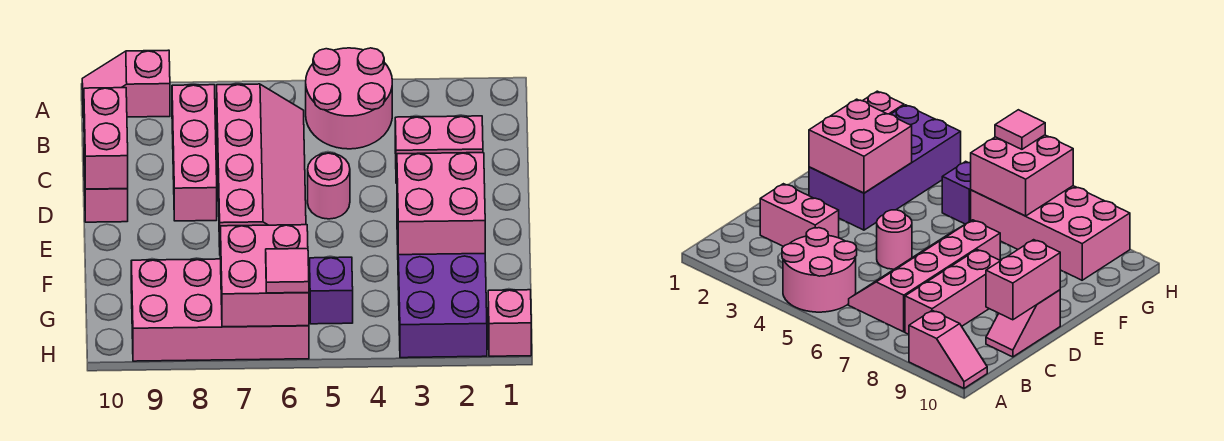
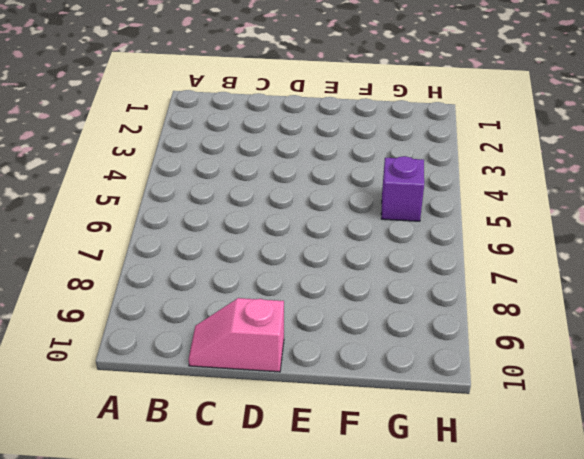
none -> pink round brick A4:B5 level 1
none -> pink slope A9:A10 level 1 top 9
none -> pink slope B6:E7 level 1 top 7

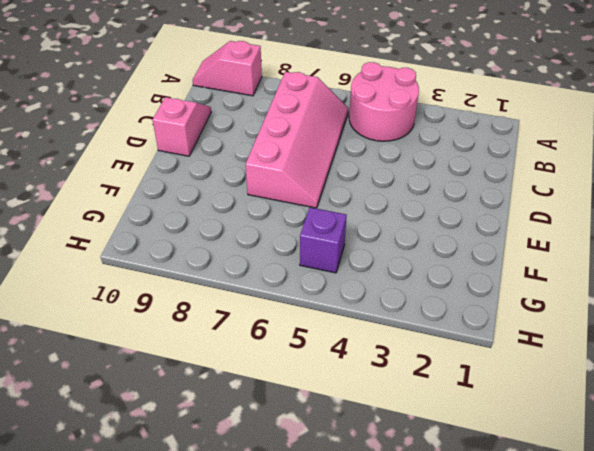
none -> pink brick B8:D8 level 1
none -> pink brick C2:C3 level 1
none -> pink round brick D5 level 1

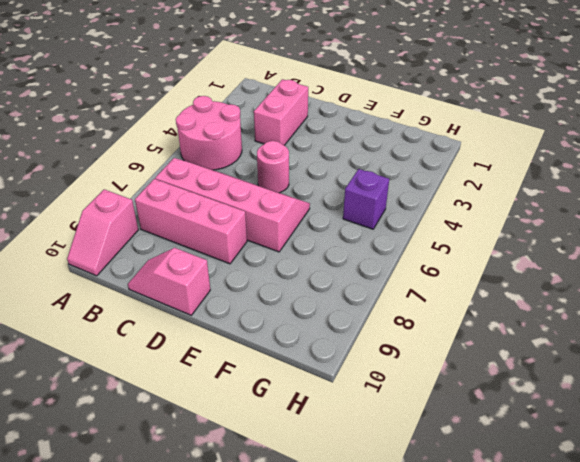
none -> purple brick E2:H3 level 1
none -> pink brick G6:H9 level 1
none -> pink brick H1 level 1

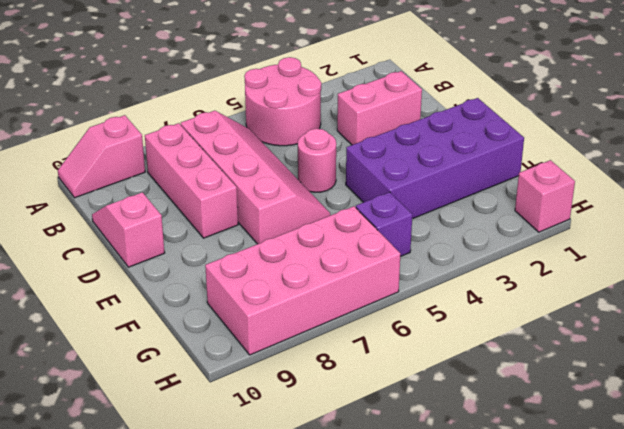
purple brick E1:F4 level 1 -> purple brick E2:H3 level 1
none -> pink brick C10:D10 level 2
none -> pink brick E2:F3 level 2
none -> pink brick G6:H7 level 2

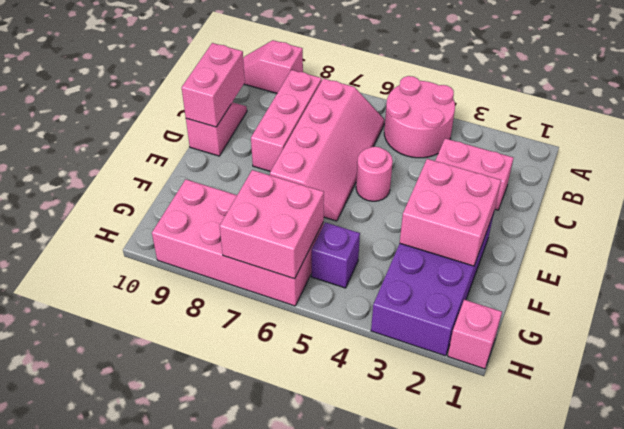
none -> pink tile H6 level 3

